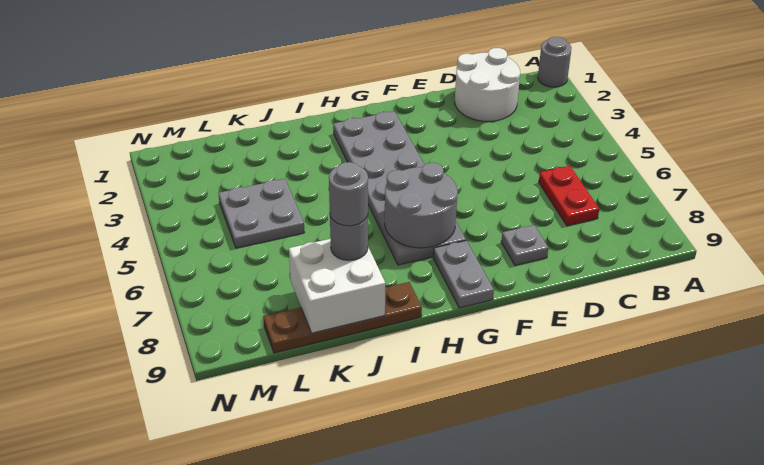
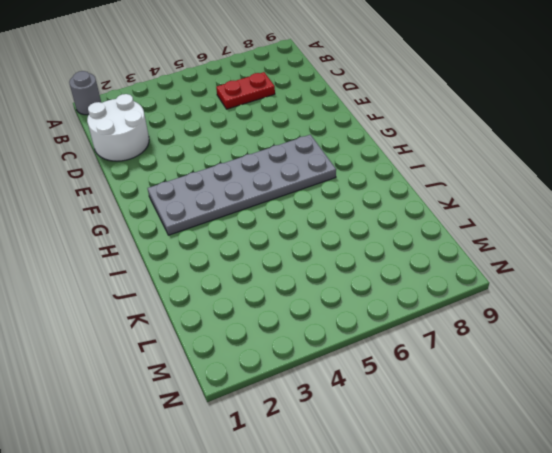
none -> grey plate E8 level 1
none -> grey plate G8:G9 level 1
none -> brown plate I9:L9 level 1

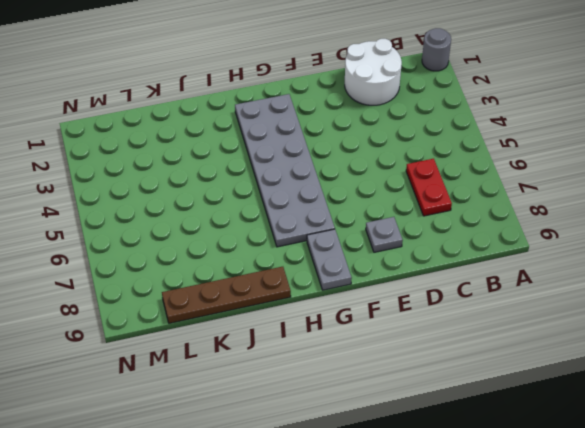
none -> grey plate K4:L5 level 1
none -> grey round brick G6:H7 level 2
none -> white brick J8:K9 level 2

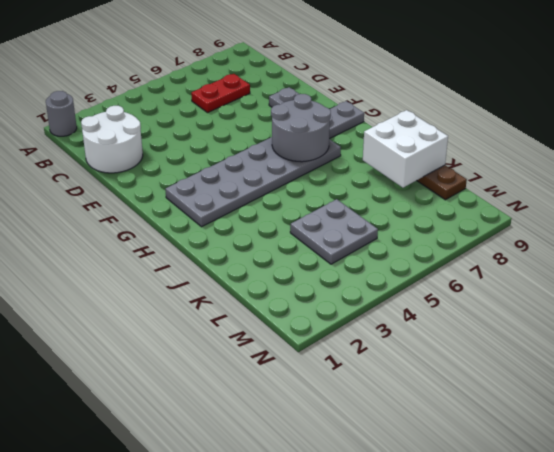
none -> grey round brick J8 level 3
none -> grey round brick J8 level 4

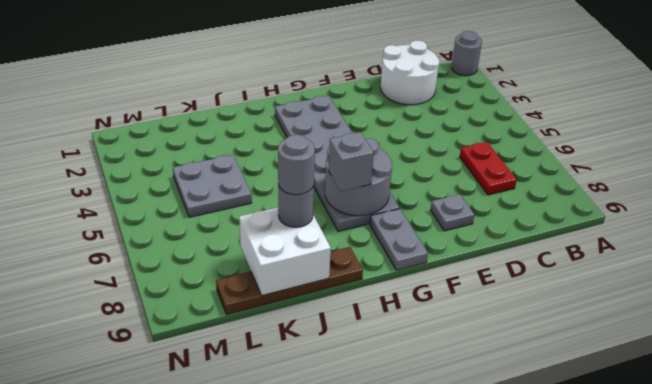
grey brick H7 level 3 -> none

